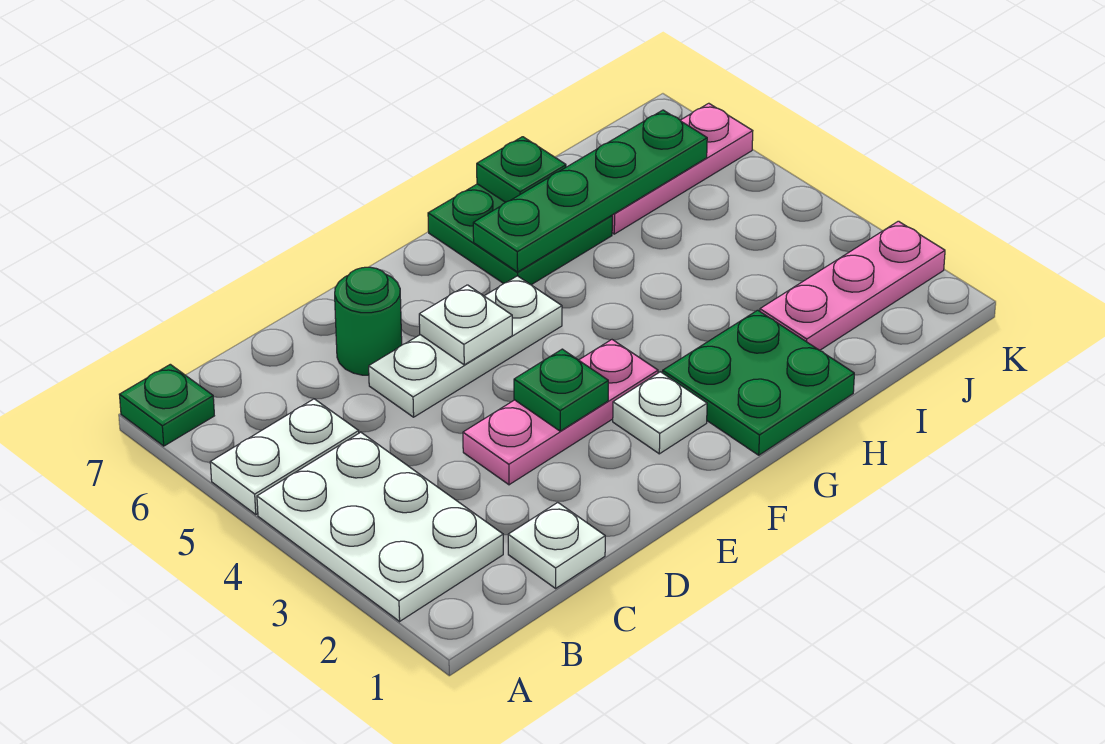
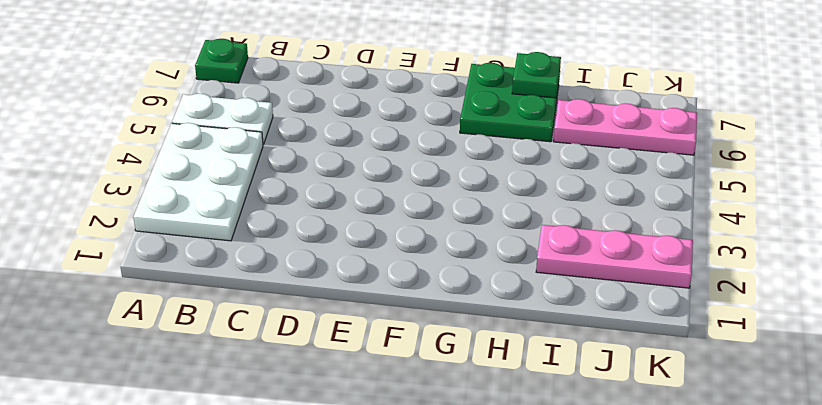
none -> white plate C1 level 1
none -> pink plate D3:F3 level 1
none -> white plate D5:F5 level 1

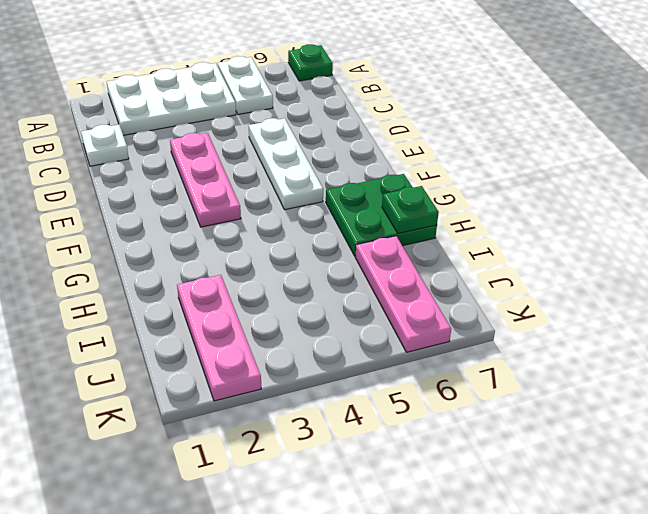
none -> green round brick D6 level 1
none -> white plate F2 level 1
none -> green plate G1:H2 level 1

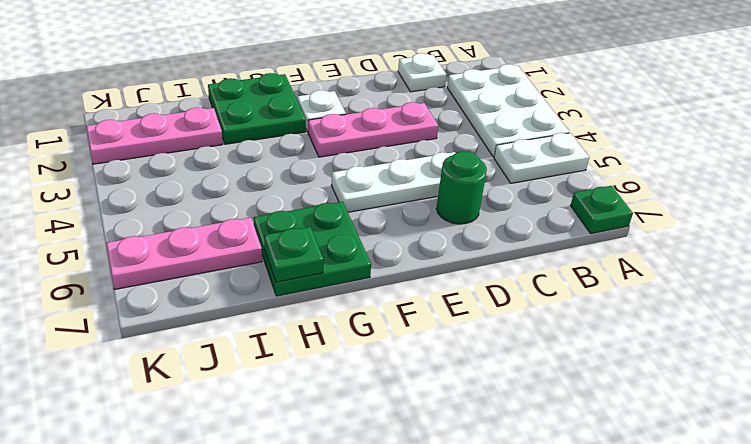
none -> green plate E3 level 2
none -> white plate E5 level 2
none -> green plate G6:J6 level 2

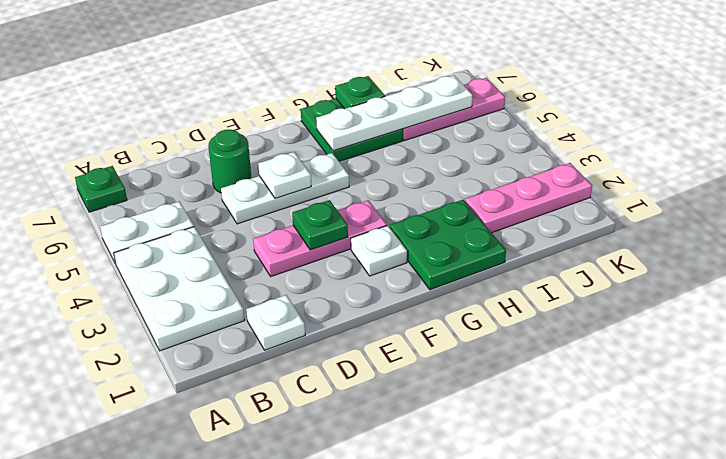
white plate G6:J6 level 2 -> green plate G6:J6 level 2

